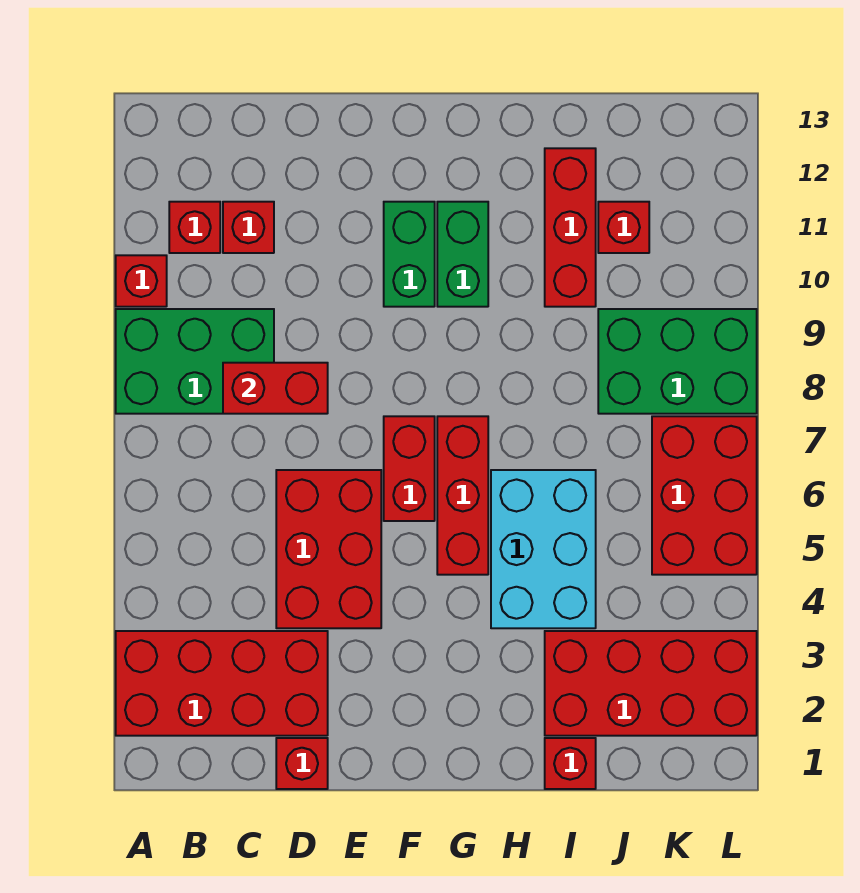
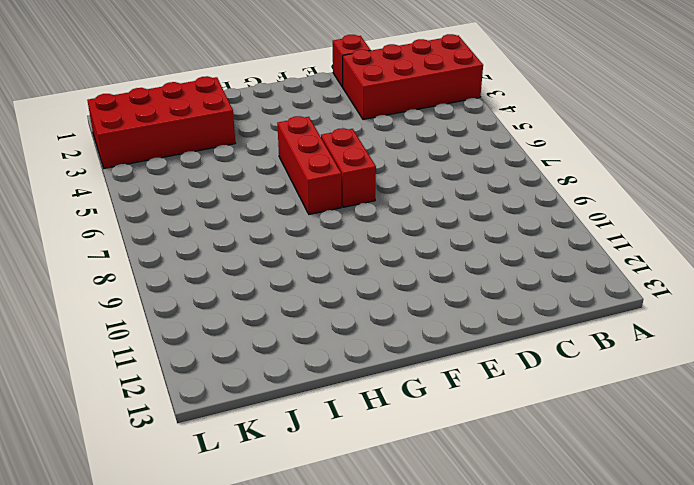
none -> green brick A8:C9 level 1
none -> red brick A10 level 1
none -> red brick B11 level 1

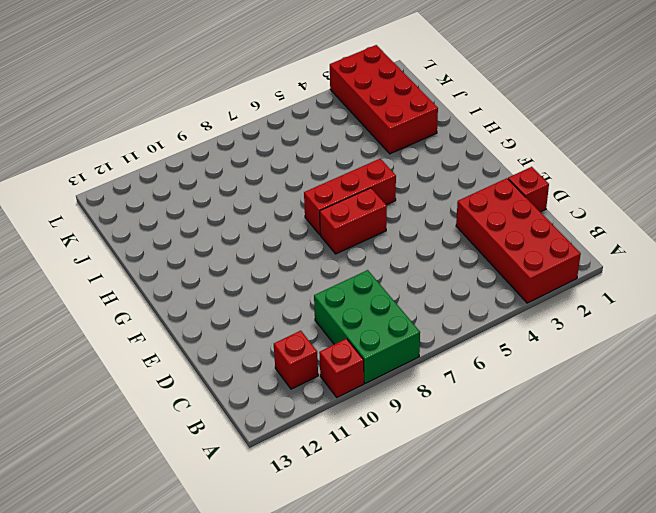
none -> red brick C11 level 1
none -> red brick D4:E6 level 1
none -> green brick F10:F11 level 1

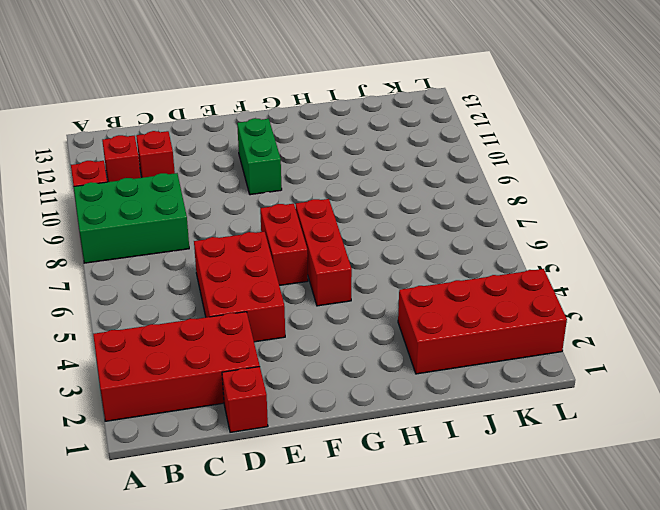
none -> green brick G10:G11 level 1
none -> cyan brick H4:I6 level 1
none -> red brick I1 level 1

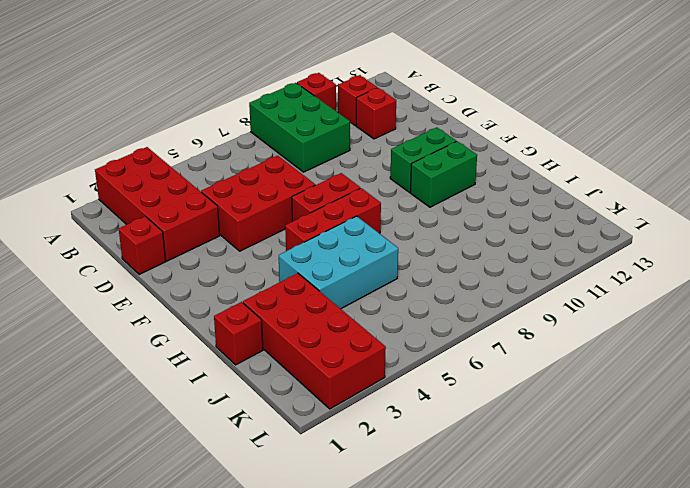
none -> red brick I10:I12 level 1
none -> green brick J8:L9 level 1
none -> red brick J11 level 1

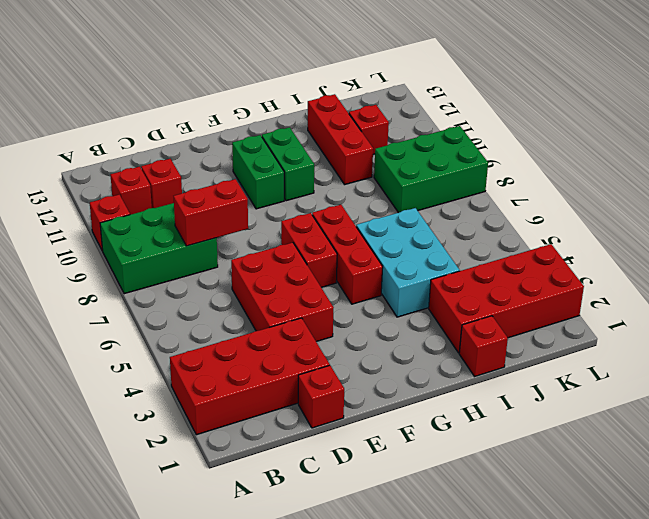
none -> red brick K5:L7 level 1

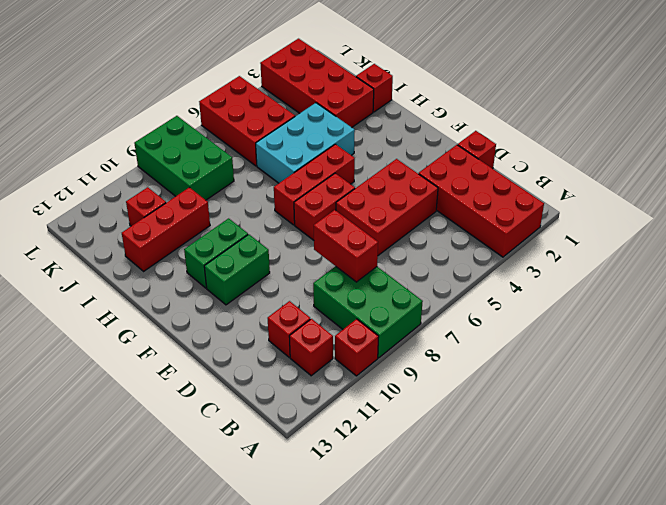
red brick J5:L6 level 1 -> red brick K5:L7 level 1

